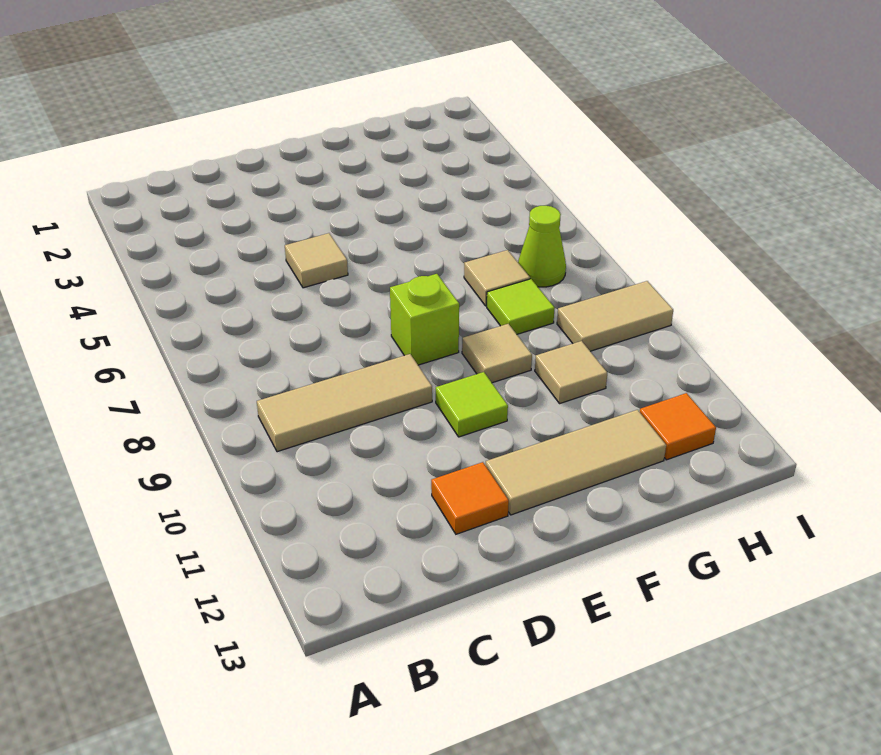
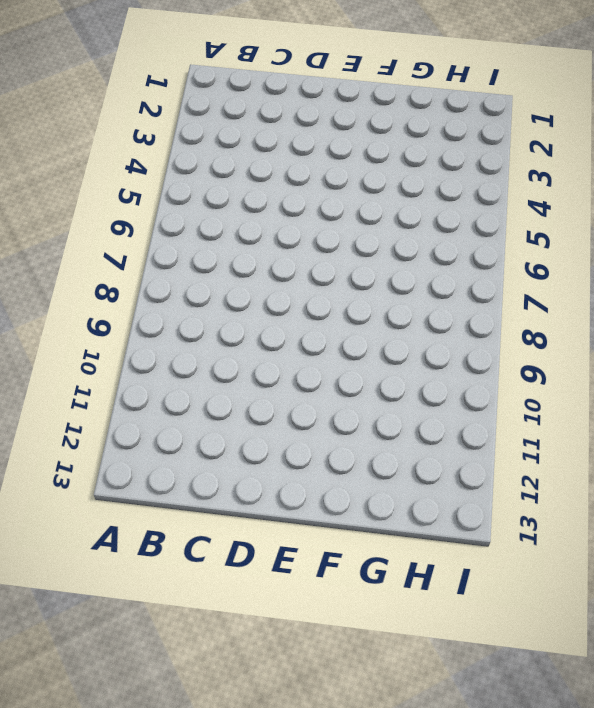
none -> tan tile B9:D9 level 1
none -> tan tile D5 level 1
none -> orange tile D12 level 1

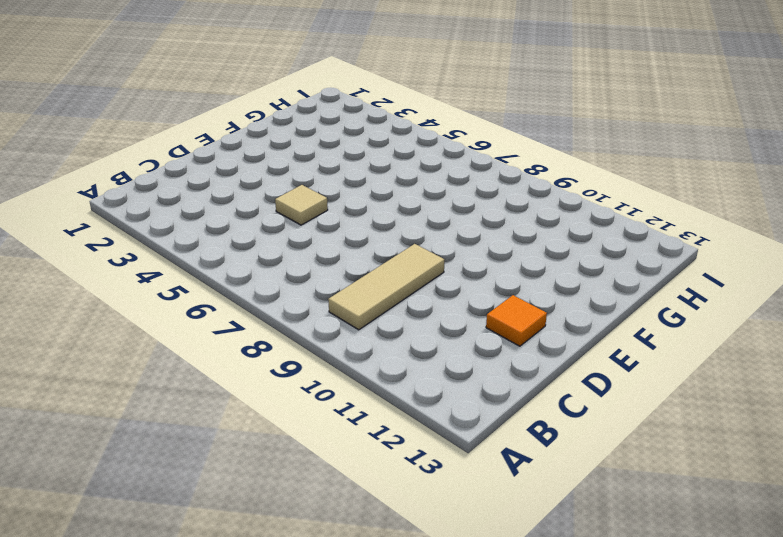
none -> lime brick E8 level 1
none -> lime tile E10 level 1
none -> tan tile E12:G12 level 1

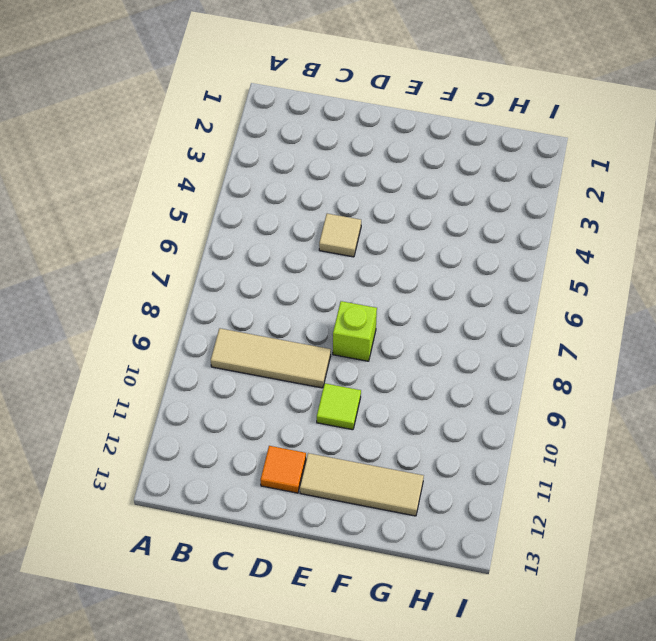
none -> tan tile F9 level 1
none -> tan tile G7 level 1
none -> lime tile G8 level 1

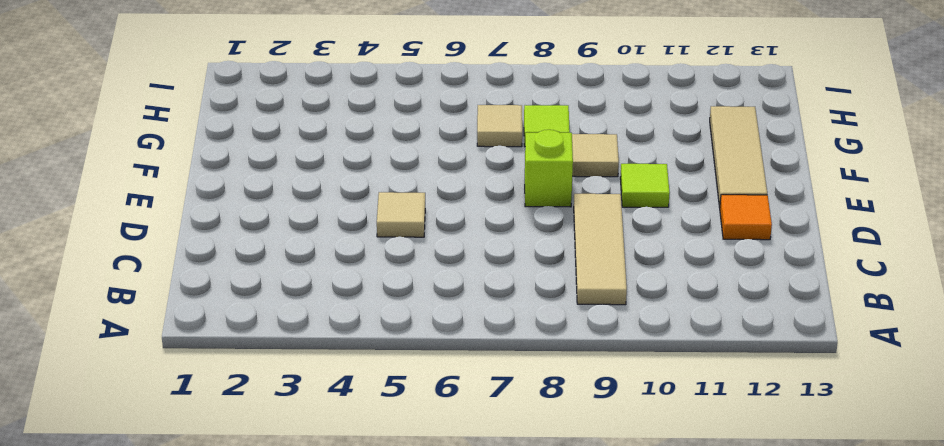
none -> tan tile G10 level 1
none -> lime cone H7 level 1
none -> tan tile H9:I9 level 1

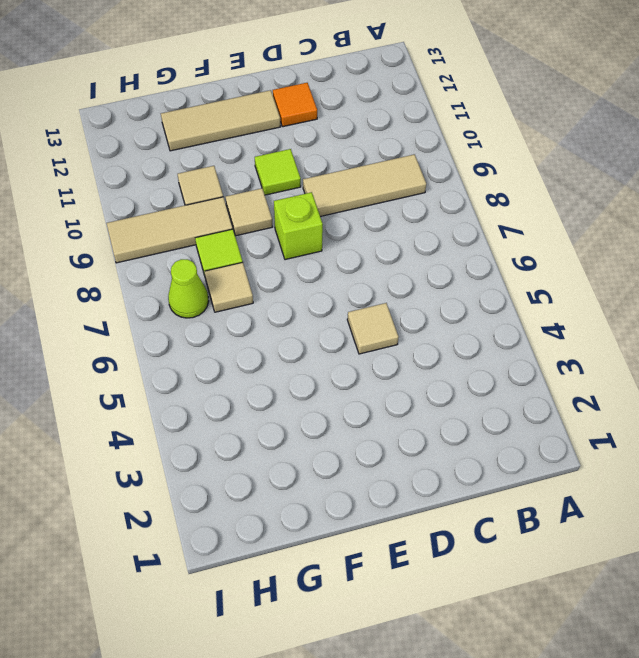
tan tile G9:I9 level 1 -> tan tile H9:I9 level 1
none -> orange tile H12 level 1

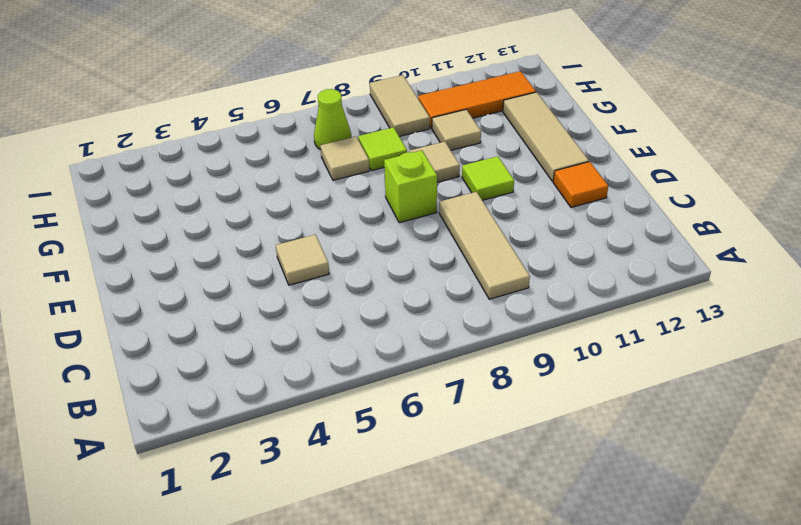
orange tile H10:H12 level 1 -> orange tile H12 level 1

